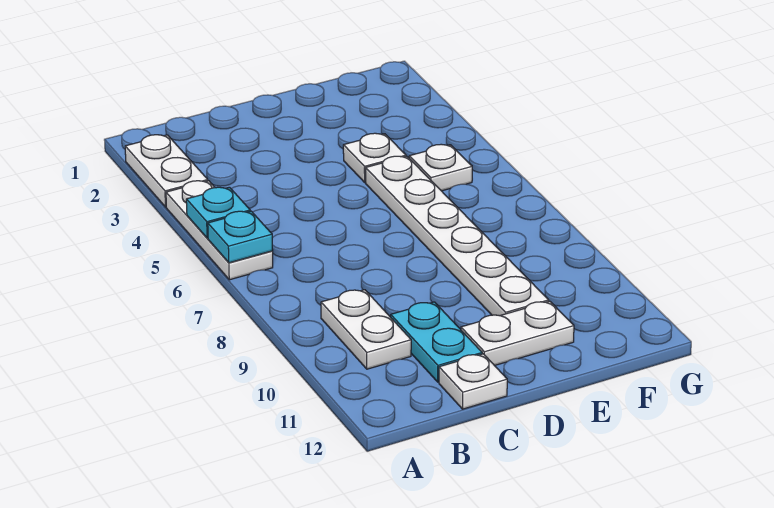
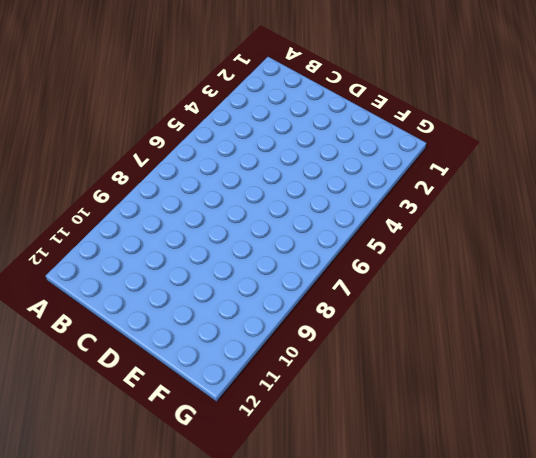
none -> white plate A2:A3 level 1
none -> white plate A4:A6 level 1

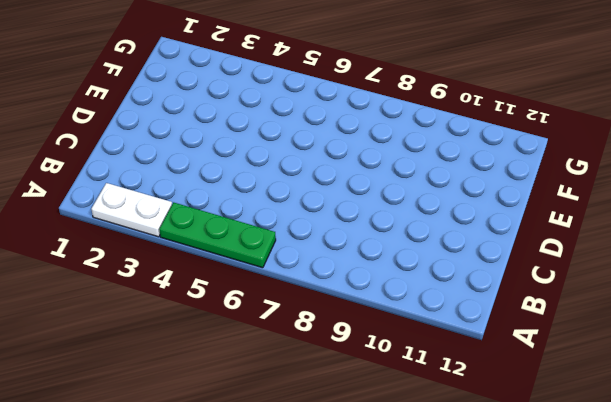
green plate A4:A6 level 1 -> white plate A4:A6 level 1
none -> white plate B9:B10 level 1
none -> cyan plate C10:C11 level 1

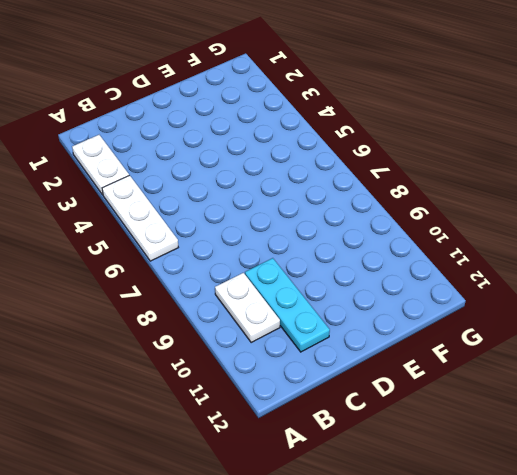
cyan plate C9:C11 level 1 -> cyan plate C10:C11 level 1
none -> white plate C12 level 1
none -> white plate D11:E11 level 1

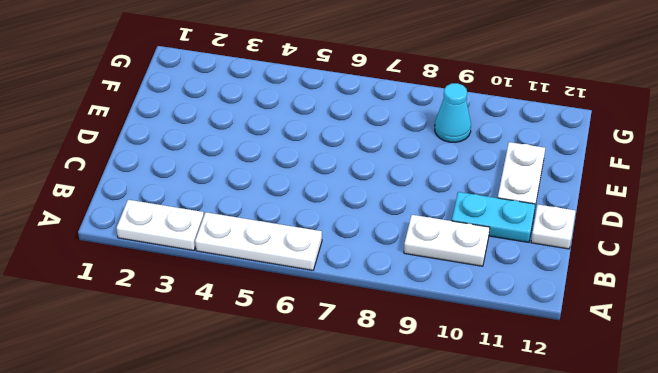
cyan cone F9 level 1 -> none
none -> white plate E4 level 1
none -> white plate E5:E10 level 1

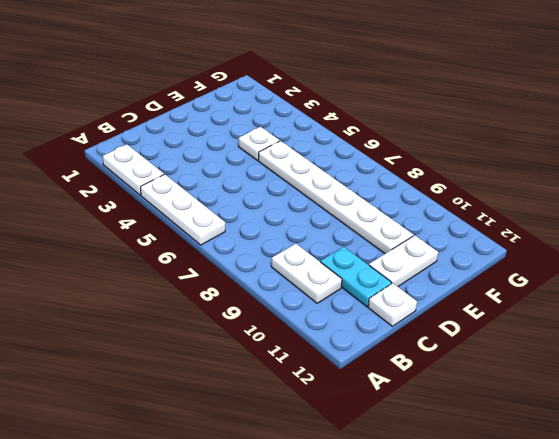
none -> white plate F5 level 1
none -> cyan plate A5 level 2

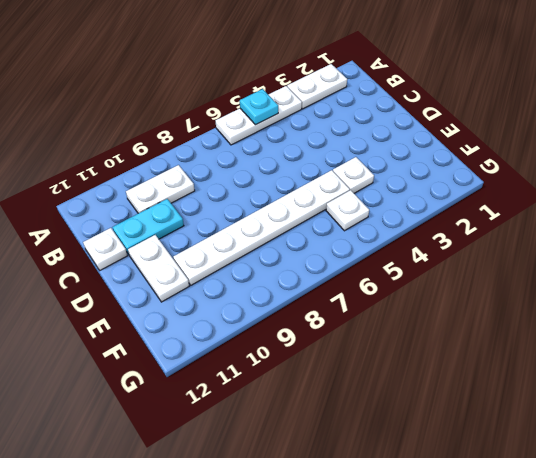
none -> cyan plate A6 level 2

